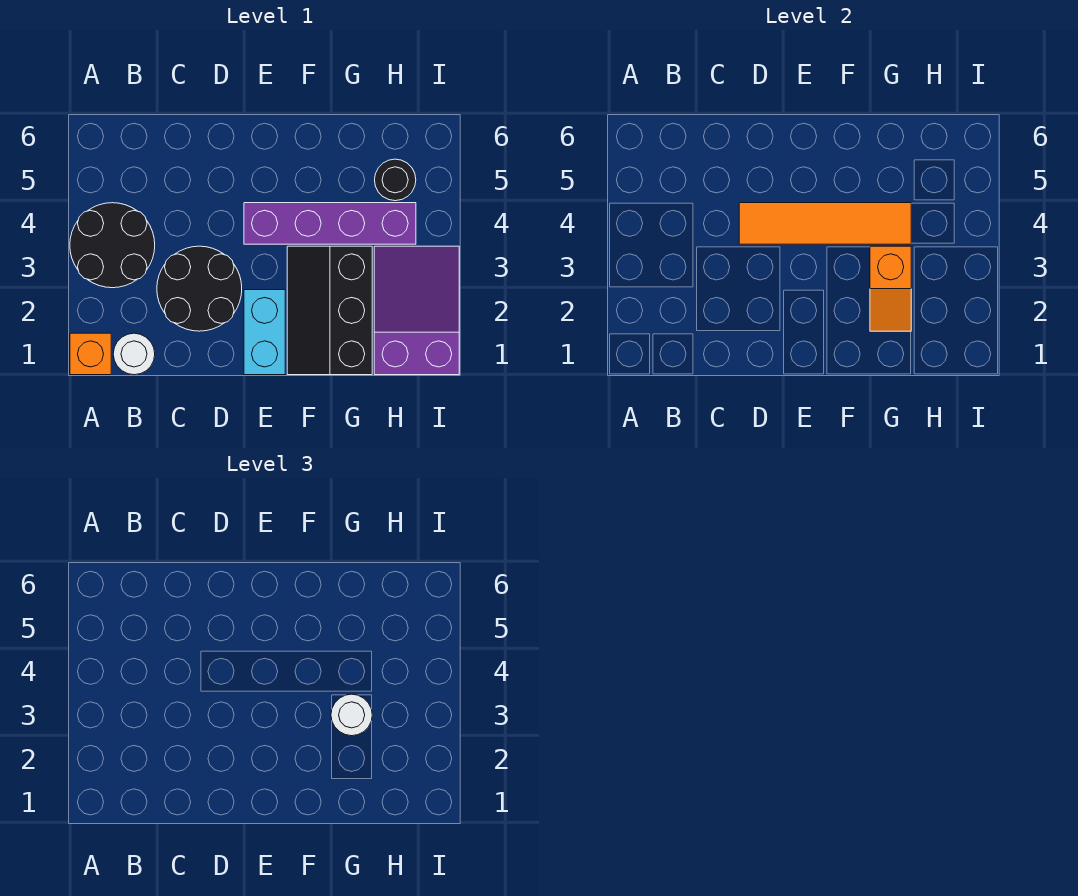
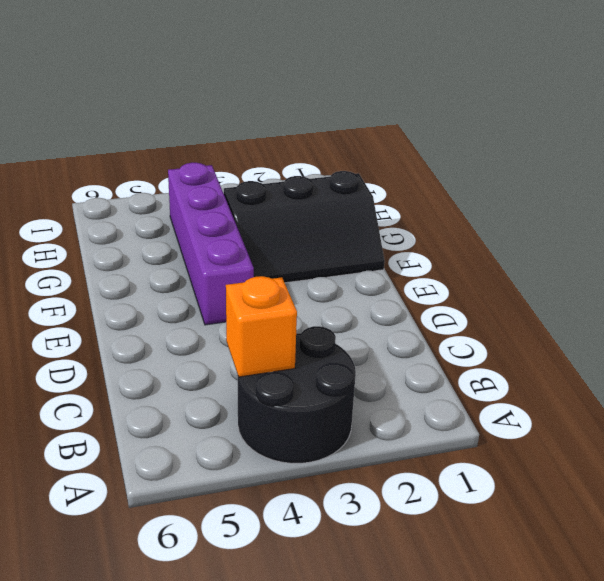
orange brick B4 level 2 -> orange brick A1 level 1
none -> white round brick B1 level 1
none -> black round brick C2:D3 level 1
none -> cyan brick E1:E2 level 1

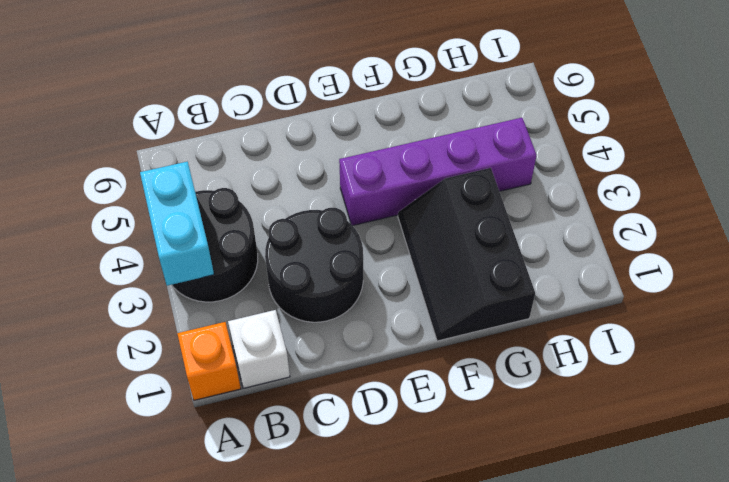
cyan brick A3:A4 level 2 -> cyan brick E1:E2 level 1
white brick B1 level 1 -> white round brick B1 level 1
none -> purple slope H1:I3 level 1 top 1
none -> black round brick H5 level 1
none -> orange tile D4:G4 level 2

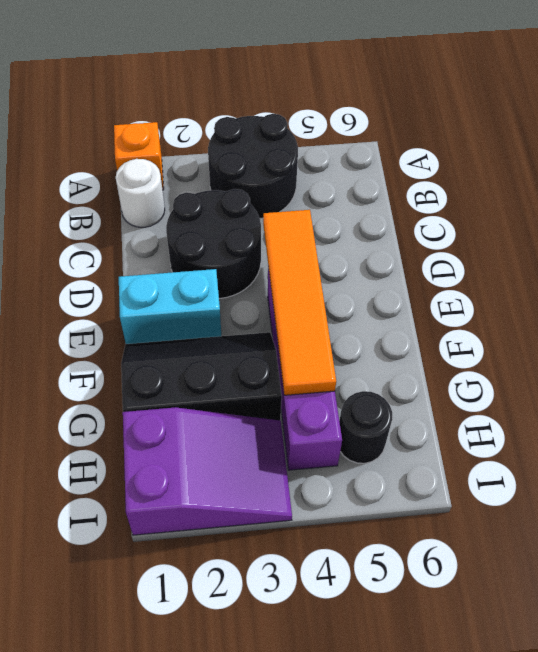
none -> orange slope G2:G3 level 2 top 3
none -> white round brick G3 level 3

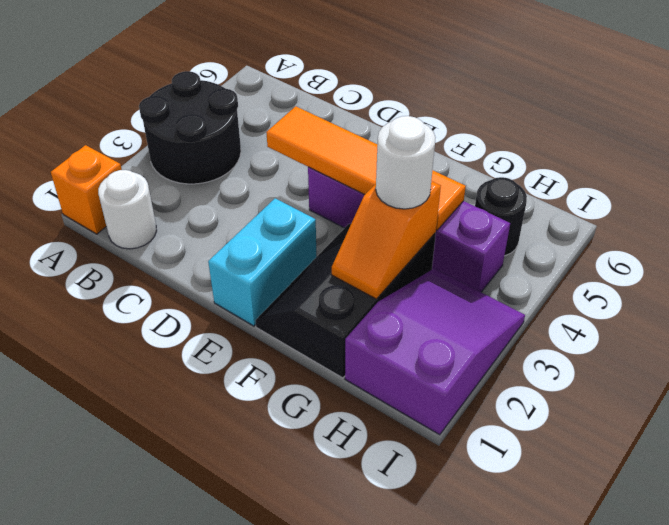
none -> black round brick C2:D3 level 1

